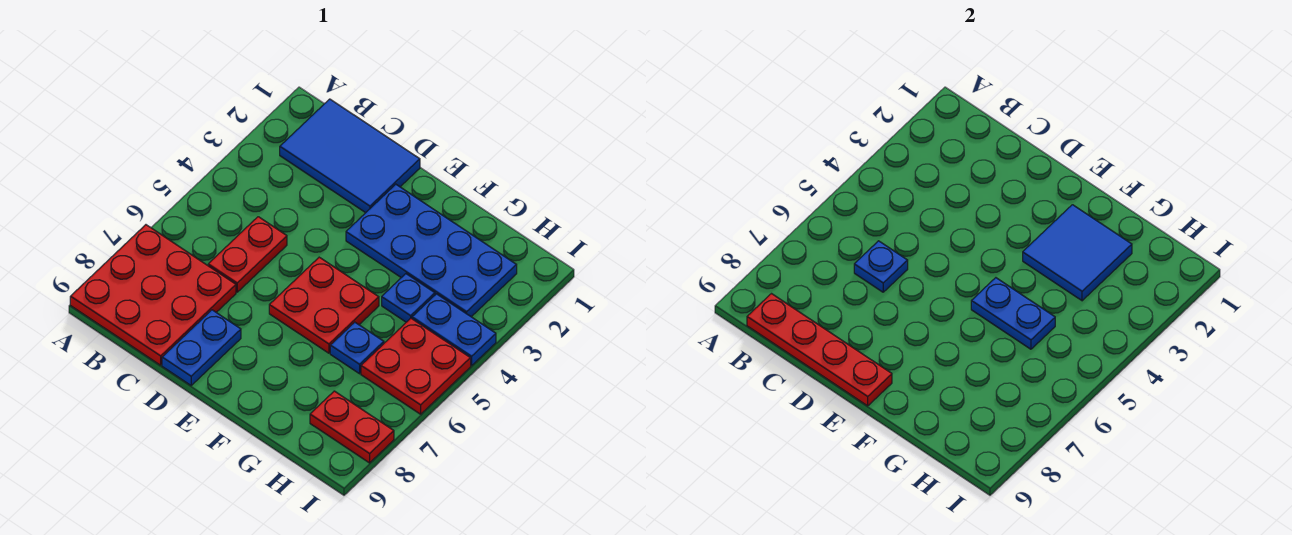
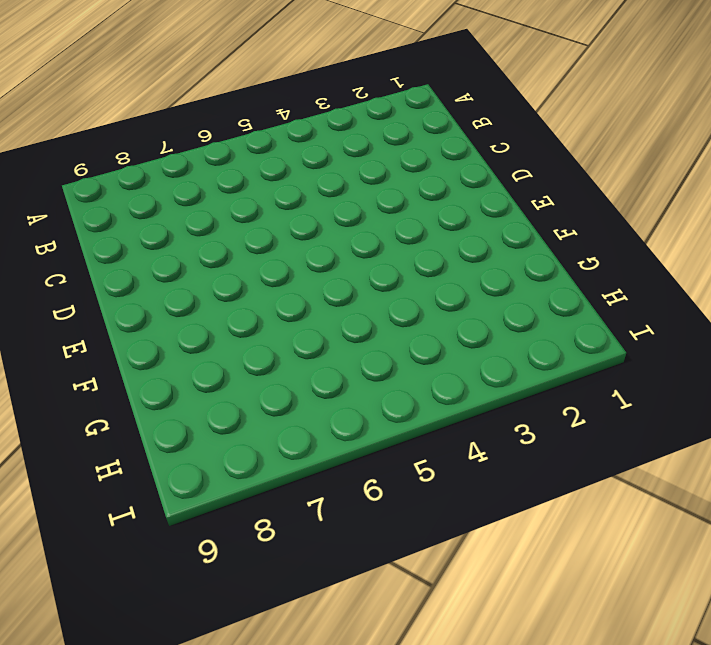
none -> red plate A7:C9 level 1
none -> blue tile B1:D2 level 1
none -> red plate C5:C6 level 1

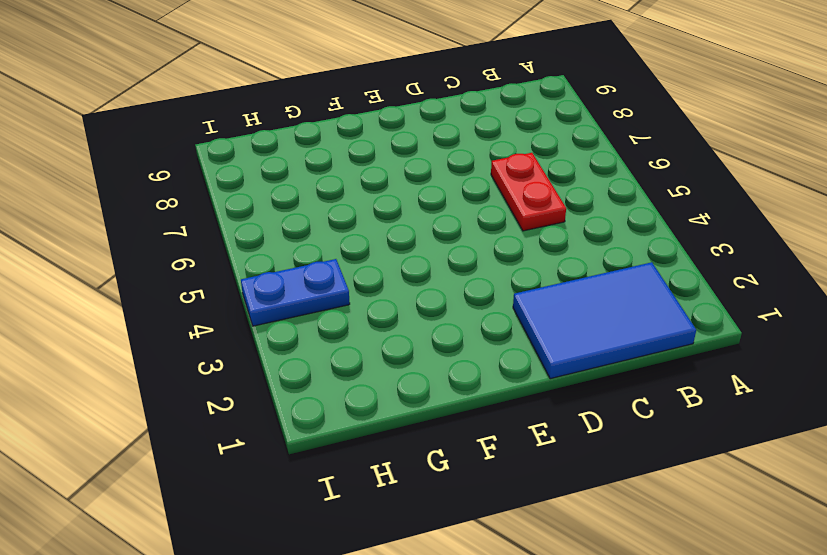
none -> red plate A7:C9 level 1
none -> blue plate D8:D9 level 1
none -> blue plate E2:H3 level 1

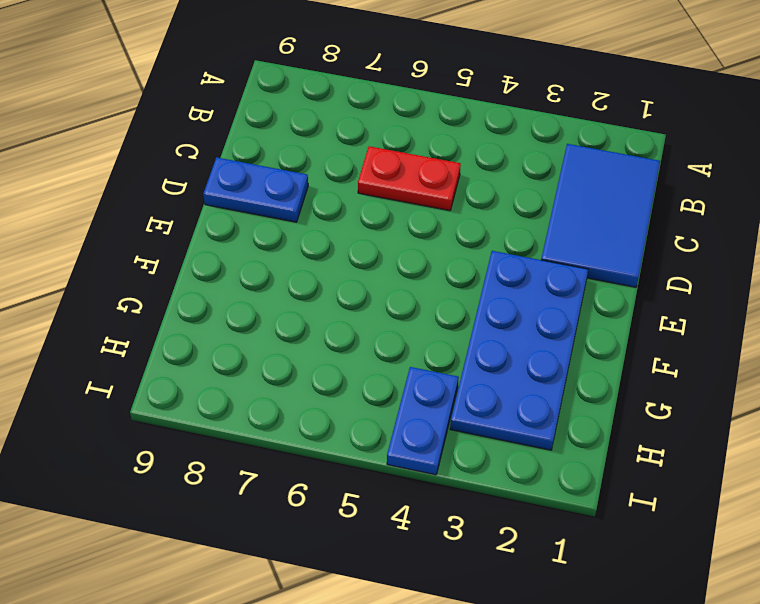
none -> red plate A7:C9 level 1
none -> red plate E5:F6 level 1
none -> blue plate G4 level 1

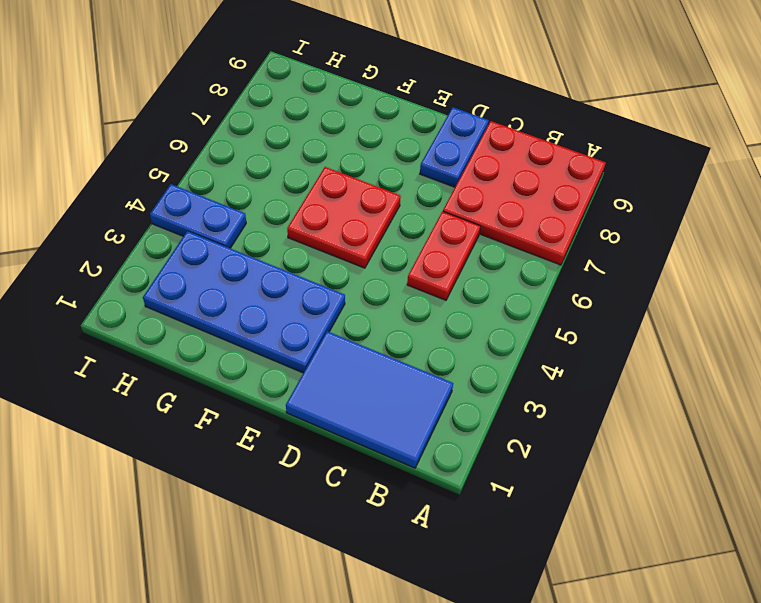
none -> blue plate G4 level 1
none -> blue plate G6 level 1
none -> red plate H5:I6 level 1

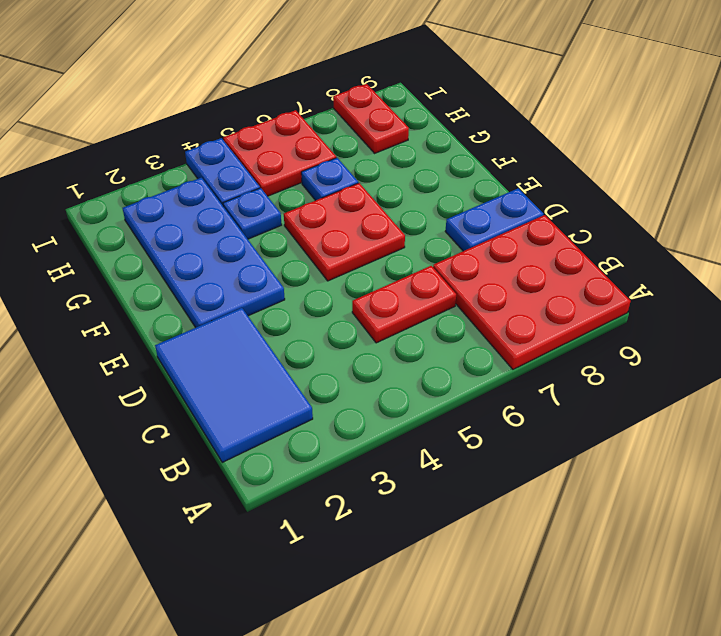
none -> red plate B9:E9 level 2
none -> blue plate C6 level 2
none -> blue tile F2:G3 level 2

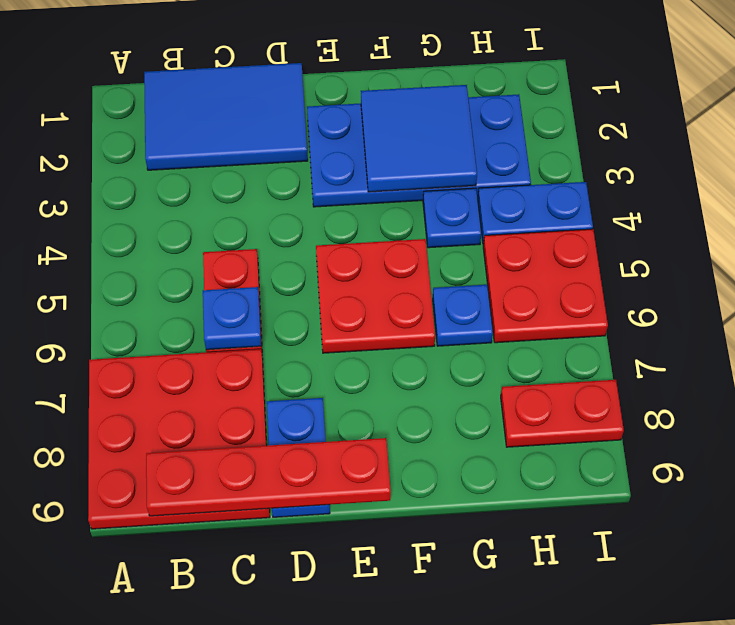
none -> blue plate F5:G5 level 2

